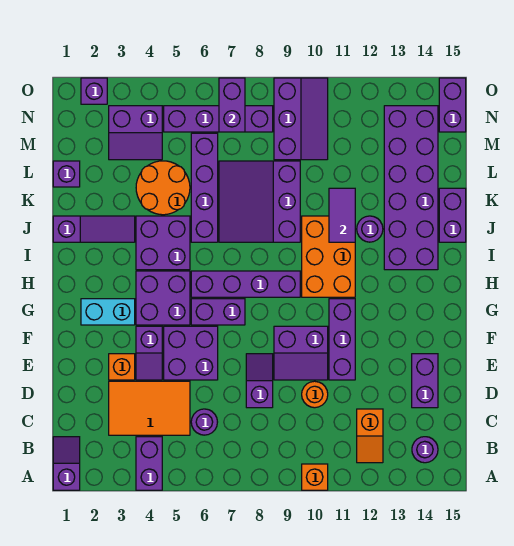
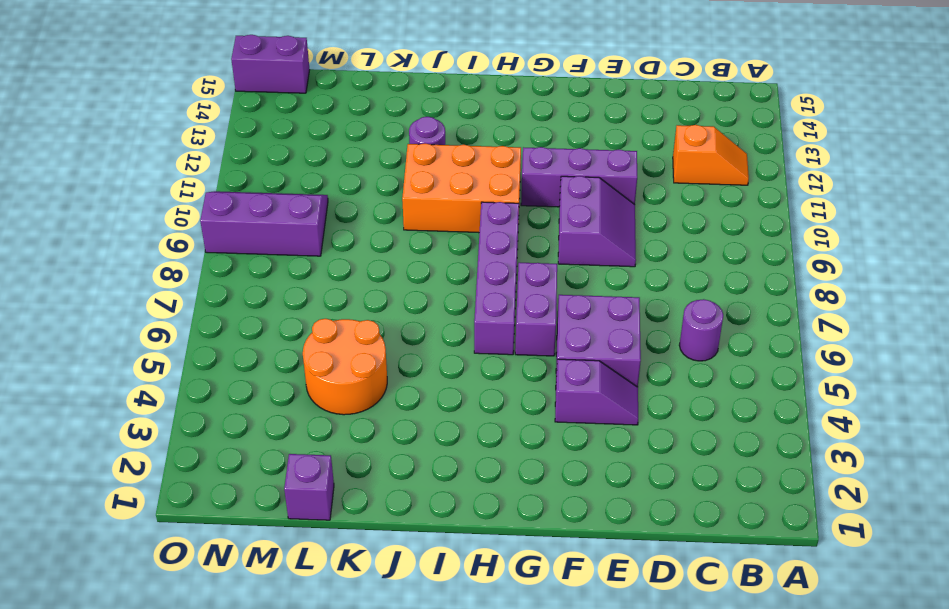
none -> purple slope A1:B1 level 1 top A
none -> purple brick A4:B4 level 1
none -> orange brick A10 level 1
none -> purple round brick B14 level 1

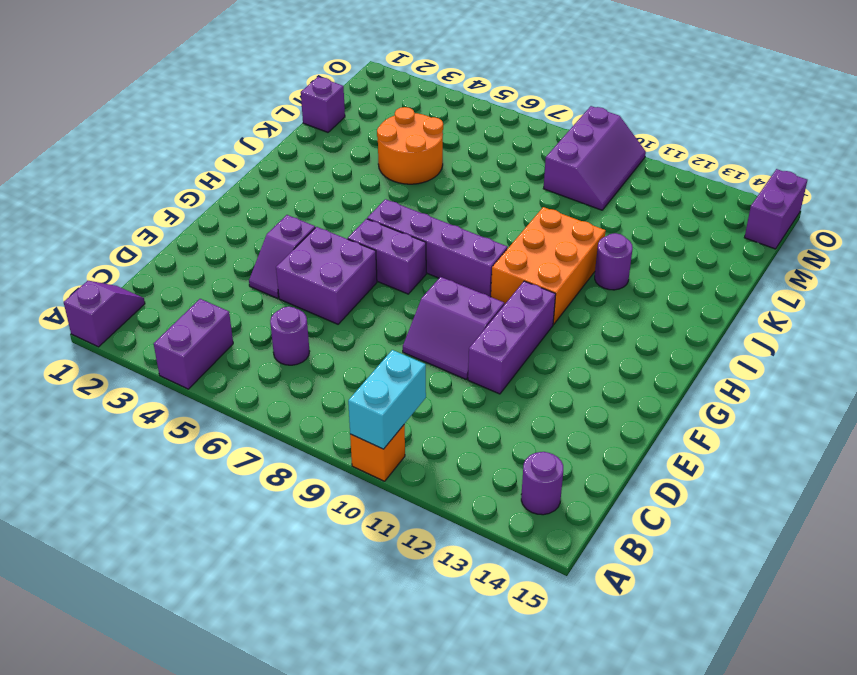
cyan brick A10:B10 level 2 -> cyan brick G2:G3 level 1
none -> orange slope B12:C12 level 1 top C
none -> orange tile C3:D5 level 1
none -> purple slope D8:E8 level 1 top D
none -> orange round brick D10 level 1

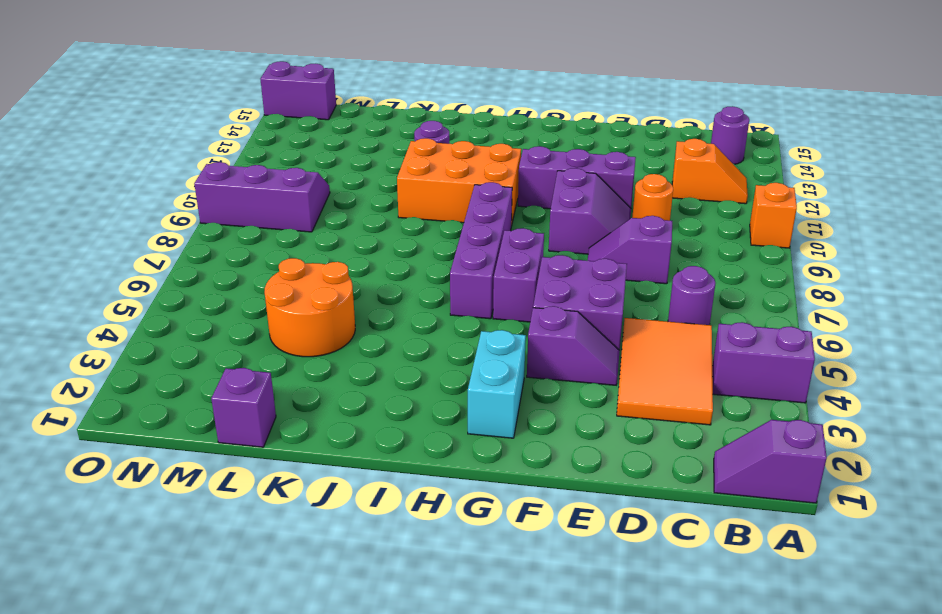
none -> purple brick D14:E14 level 1
none -> orange brick E3 level 1
none -> purple brick G4:H5 level 1
none -> purple brick I4:J5 level 1

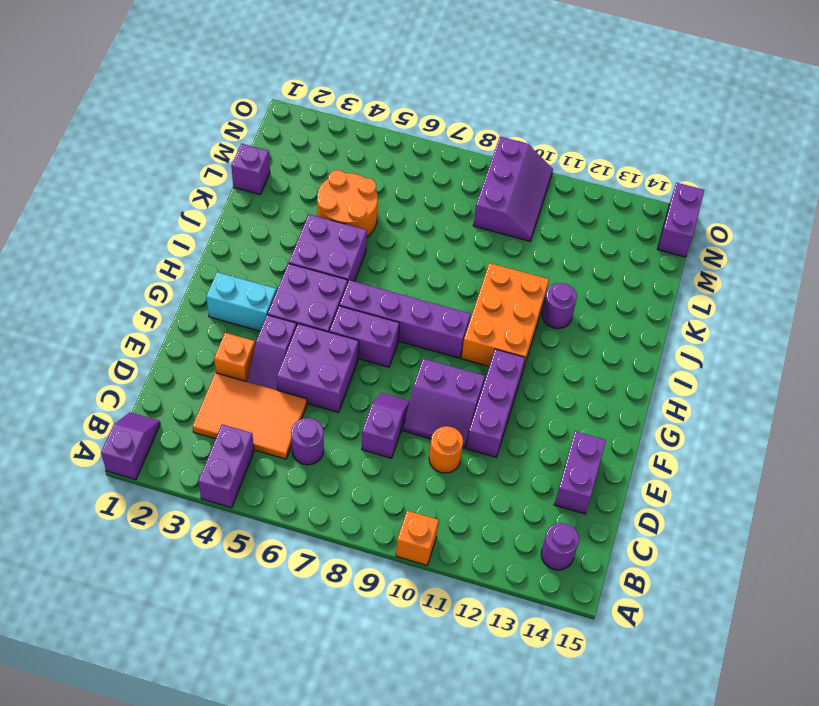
none -> orange slope B12:C12 level 1 top C
none -> purple brick I13:N14 level 1
none -> purple slope J1:J3 level 1 top 1
none -> purple brick J6:M6 level 1

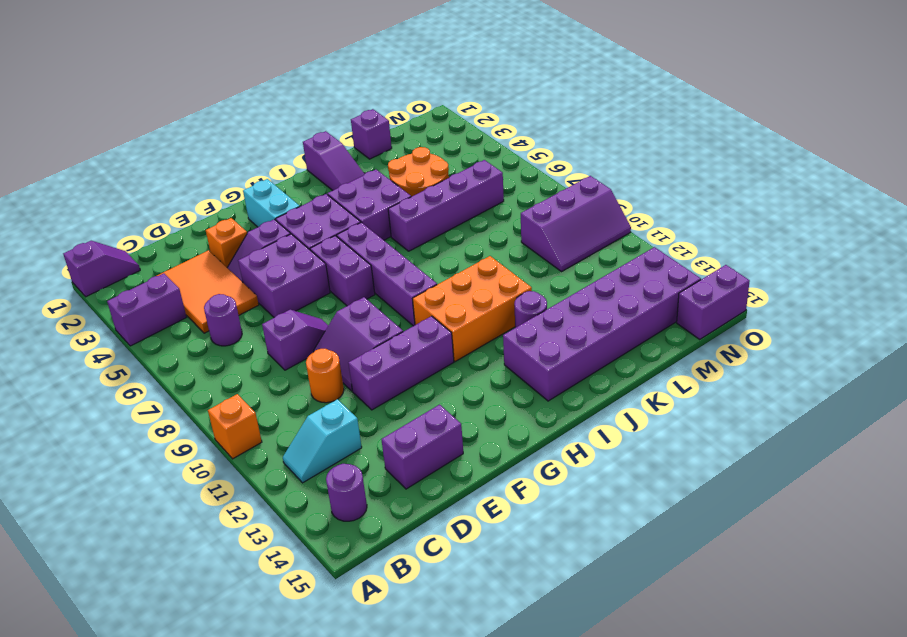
cyan slope B12:C12 level 1 top C -> orange slope B12:C12 level 1 top C
none -> purple slope J7:L9 level 1 top 9
none -> purple brick J15:K15 level 1
none -> purple slope M3:N4 level 1 top N
none -> purple brick N5:N8 level 1

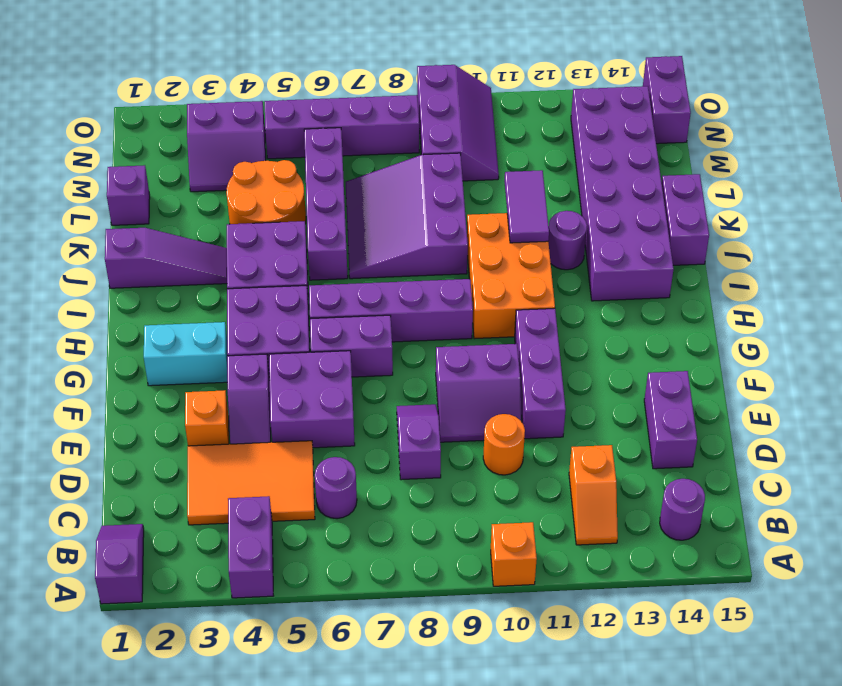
none -> purple brick O2 level 1
none -> purple brick N7:O7 level 2

